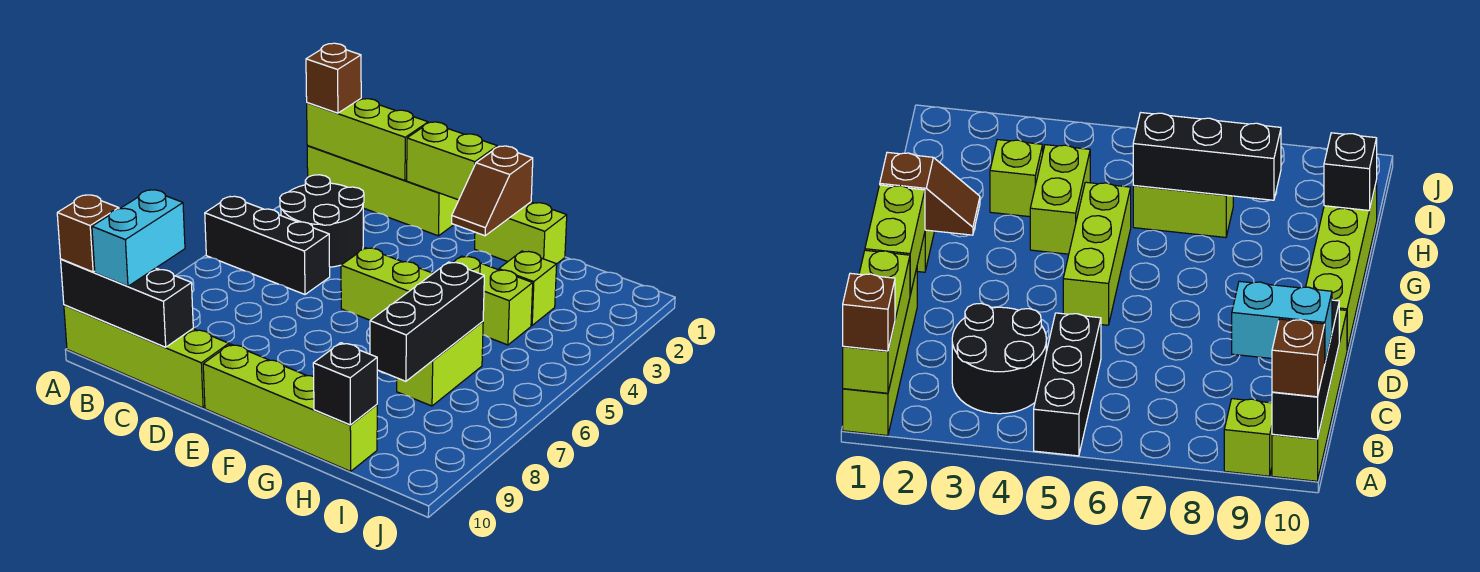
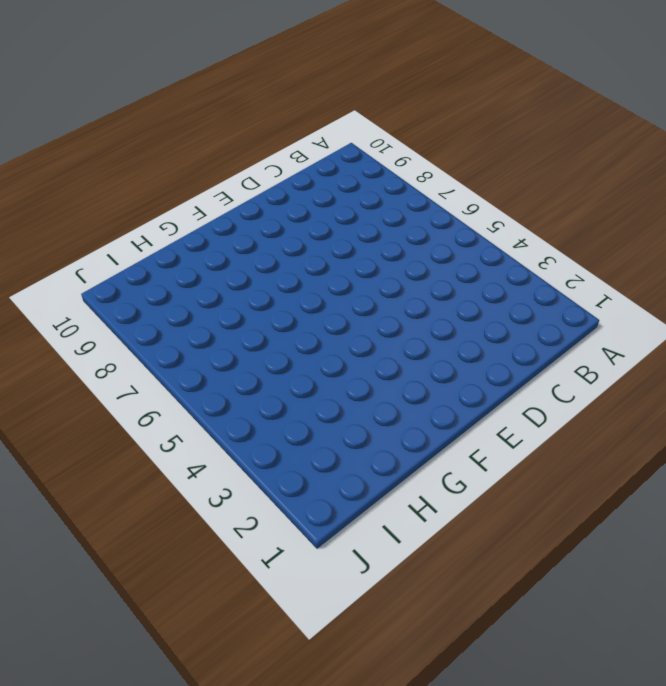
none -> lime brick A1:D1 level 1
none -> black brick A5:C5 level 1
none -> lime brick A9 level 1

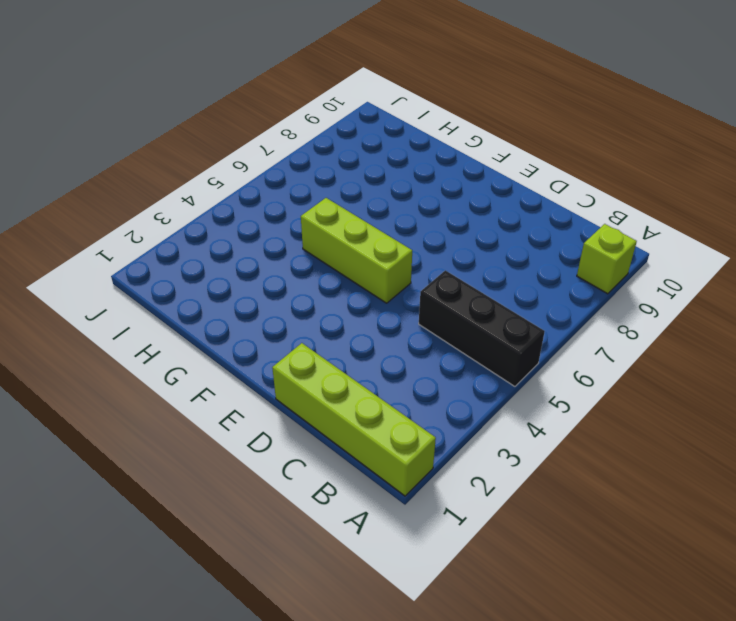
none -> lime brick A10:D10 level 1
none -> black round brick B3:C4 level 1
none -> lime brick E10:H10 level 1

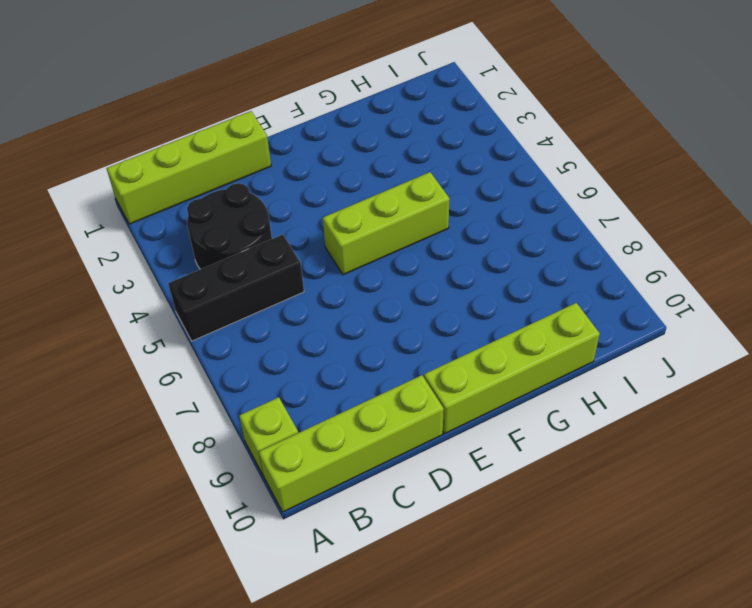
none -> lime brick F1:G1 level 1
none -> lime brick G4:H4 level 1
none -> lime brick H3 level 1

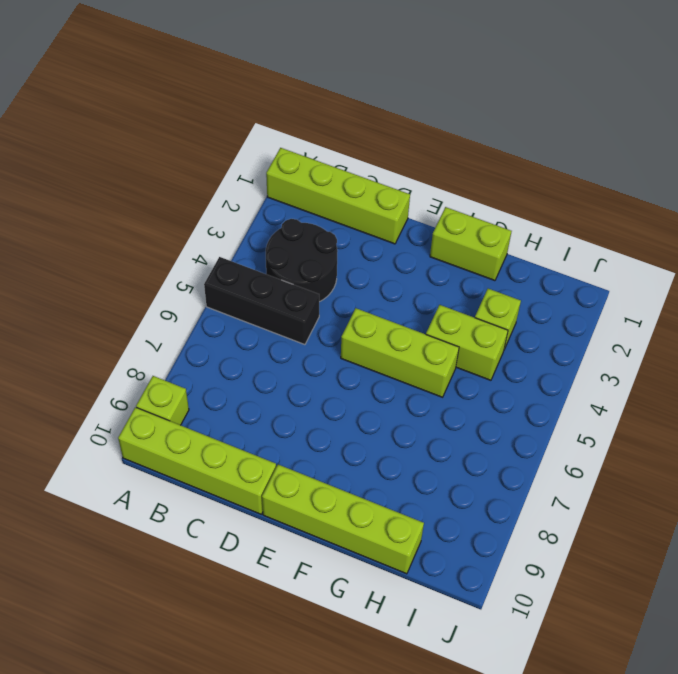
none -> lime brick H6:H7 level 1
none -> lime brick A1:C1 level 2
none -> black brick A10:C10 level 2

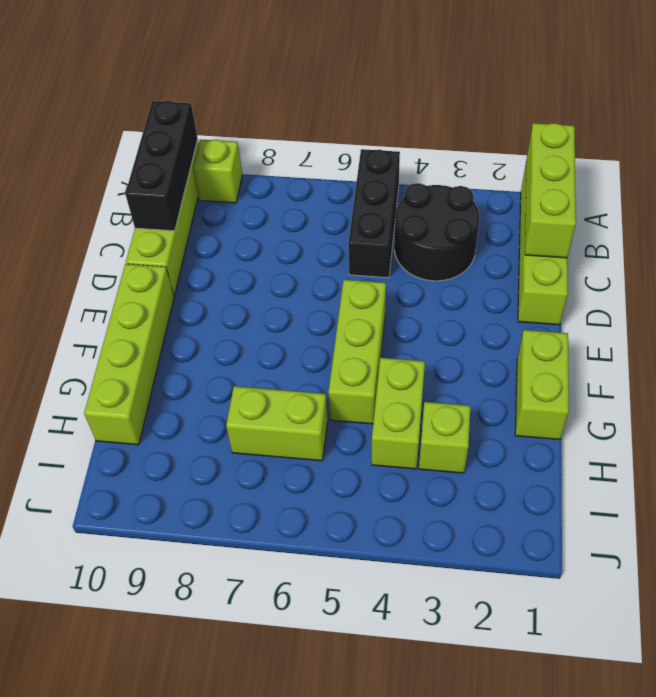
none -> lime brick D1:E1 level 2
none -> brown slope F1:F2 level 2 top 1
none -> black brick H6:H8 level 2

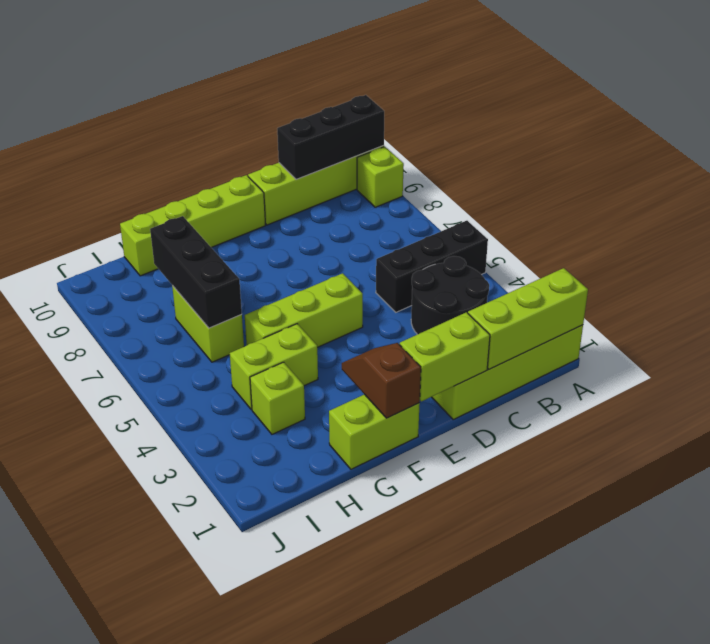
none -> black brick H10 level 2
none -> brown brick A1 level 3
none -> brown brick A10 level 3

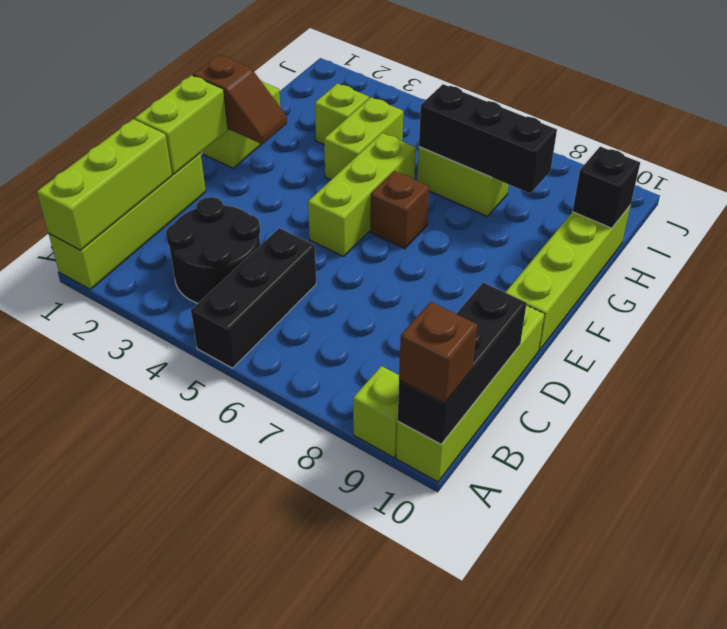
brown brick F6 level 1 -> brown brick A1 level 3
none -> cyan brick B9:B10 level 3

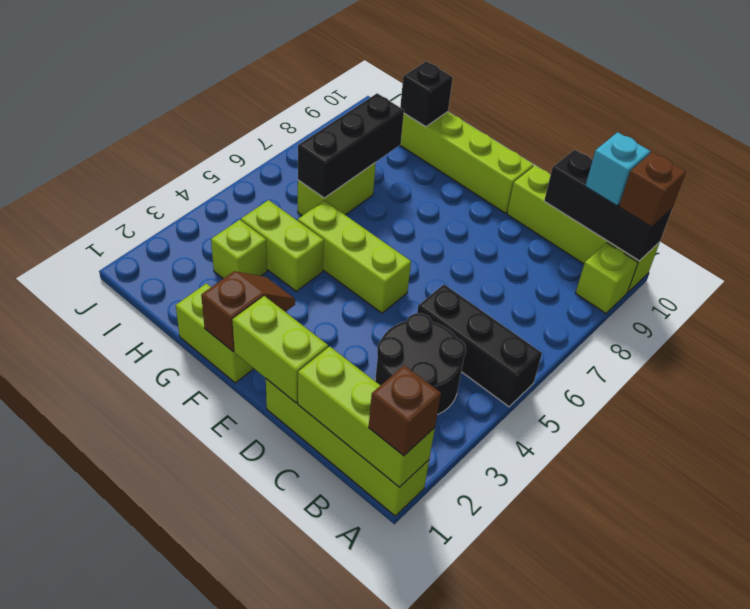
cyan brick B10 level 3 -> cyan brick B9:B10 level 3

